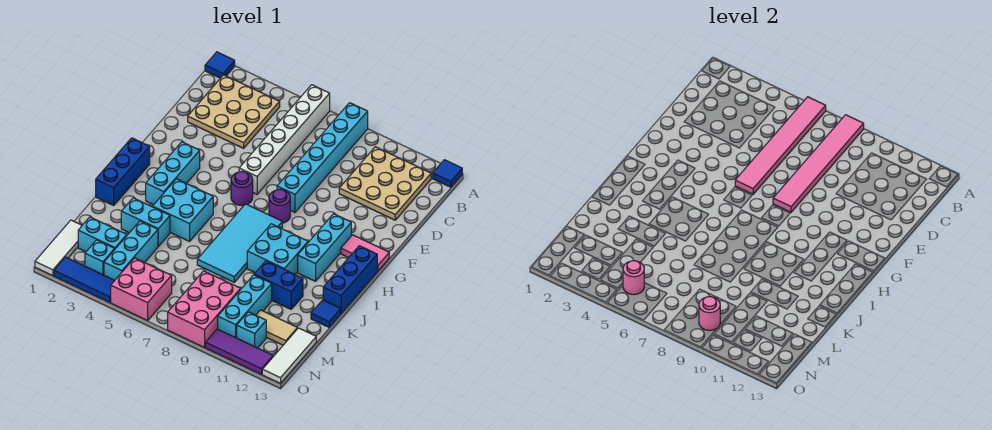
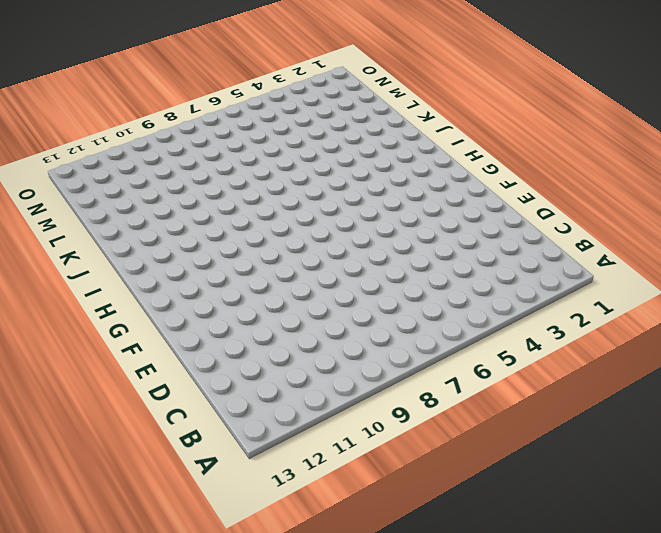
none -> blue tile A1 level 1
none -> white brick A6:F6 level 1
none -> cyan brick A8:F8 level 1
none -> blue tile A13 level 1

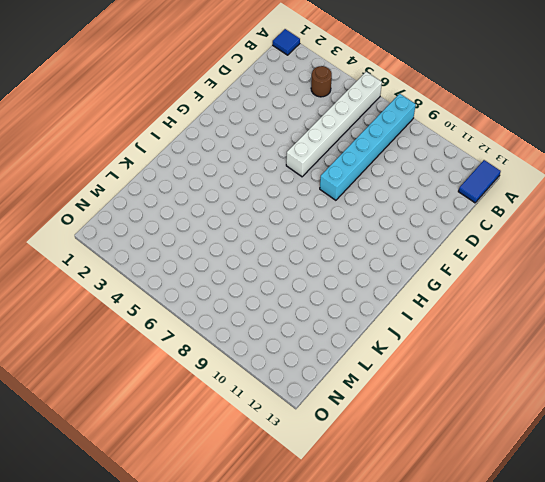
blue tile A13:B13 level 1 -> blue tile A13 level 1
brown round brick B4 level 1 -> tan plate B2:D4 level 1
none -> tan plate B10:D12 level 1
none -> cyan brick G3:I3 level 1
none -> purple round brick G6 level 1
none -> purple round brick G8 level 1

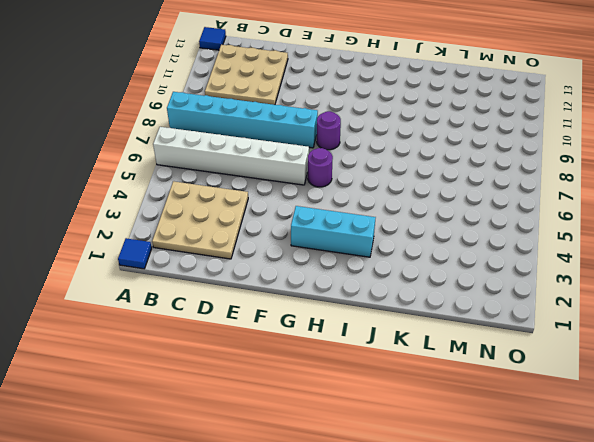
none -> cyan brick G11:I11 level 1
none -> pink tile G12:G13 level 1
none -> blue brick H1:J1 level 1
none -> cyan tile H7:K8 level 1

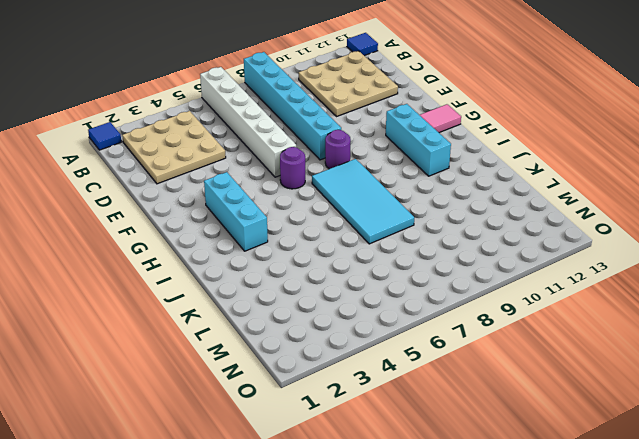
none -> blue brick H1:J1 level 1
none -> blue brick H13:J13 level 1
none -> cyan brick I4:J5 level 1
none -> cyan brick I9:J10 level 1

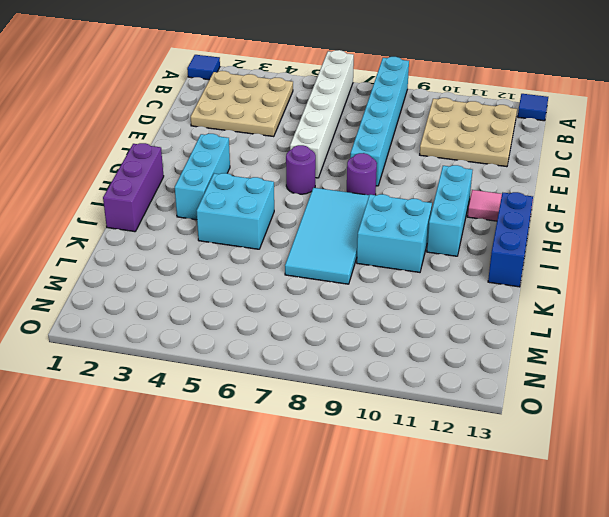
purple brick H1:J1 level 1 -> blue brick H1:J1 level 1
none -> cyan brick K3:K4 level 1
none -> blue brick K10:K11 level 1
none -> blue tile K13 level 1
none -> cyan brick L4:N4 level 1

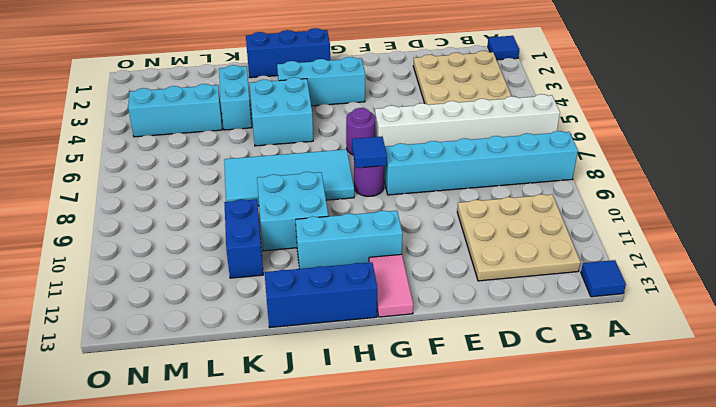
blue tile G8 level 2 -> blue tile K13 level 1
none -> cyan brick L10:N10 level 1
none -> white tile M1:O1 level 1
none -> cyan brick M2:M3 level 1
none -> pink brick M8:O9 level 1

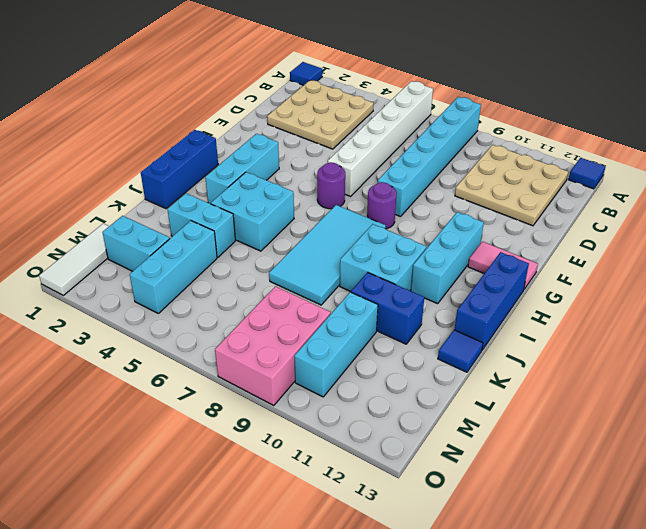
none -> tan tile M11:M12 level 1
none -> white tile M13:O13 level 1
none -> cyan brick N3 level 1
none -> pink brick N5:O6 level 1

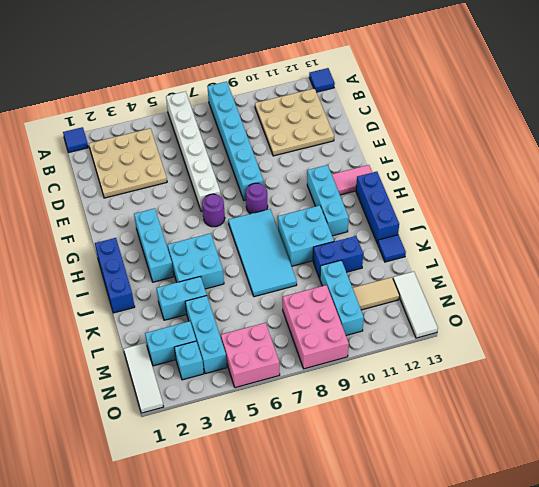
none -> cyan brick N11 level 1
none -> blue tile O2:O4 level 1
none -> purple tile O10:O12 level 1
none -> pink tile A6:F6 level 2

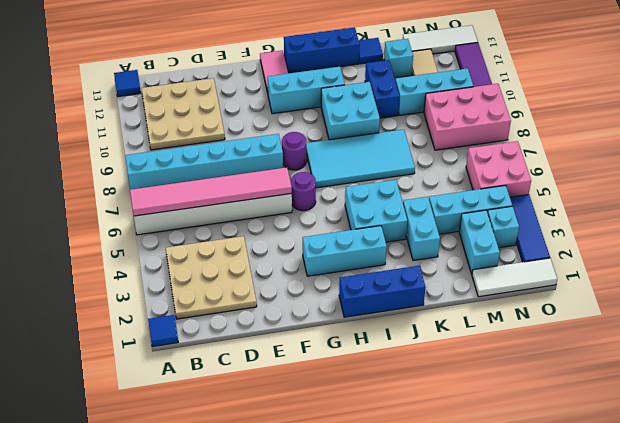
cyan brick L12 level 1 -> cyan brick N11 level 1
none -> pink tile A8:F8 level 2
none -> pink round brick N5 level 2
none -> pink round brick N9 level 2

